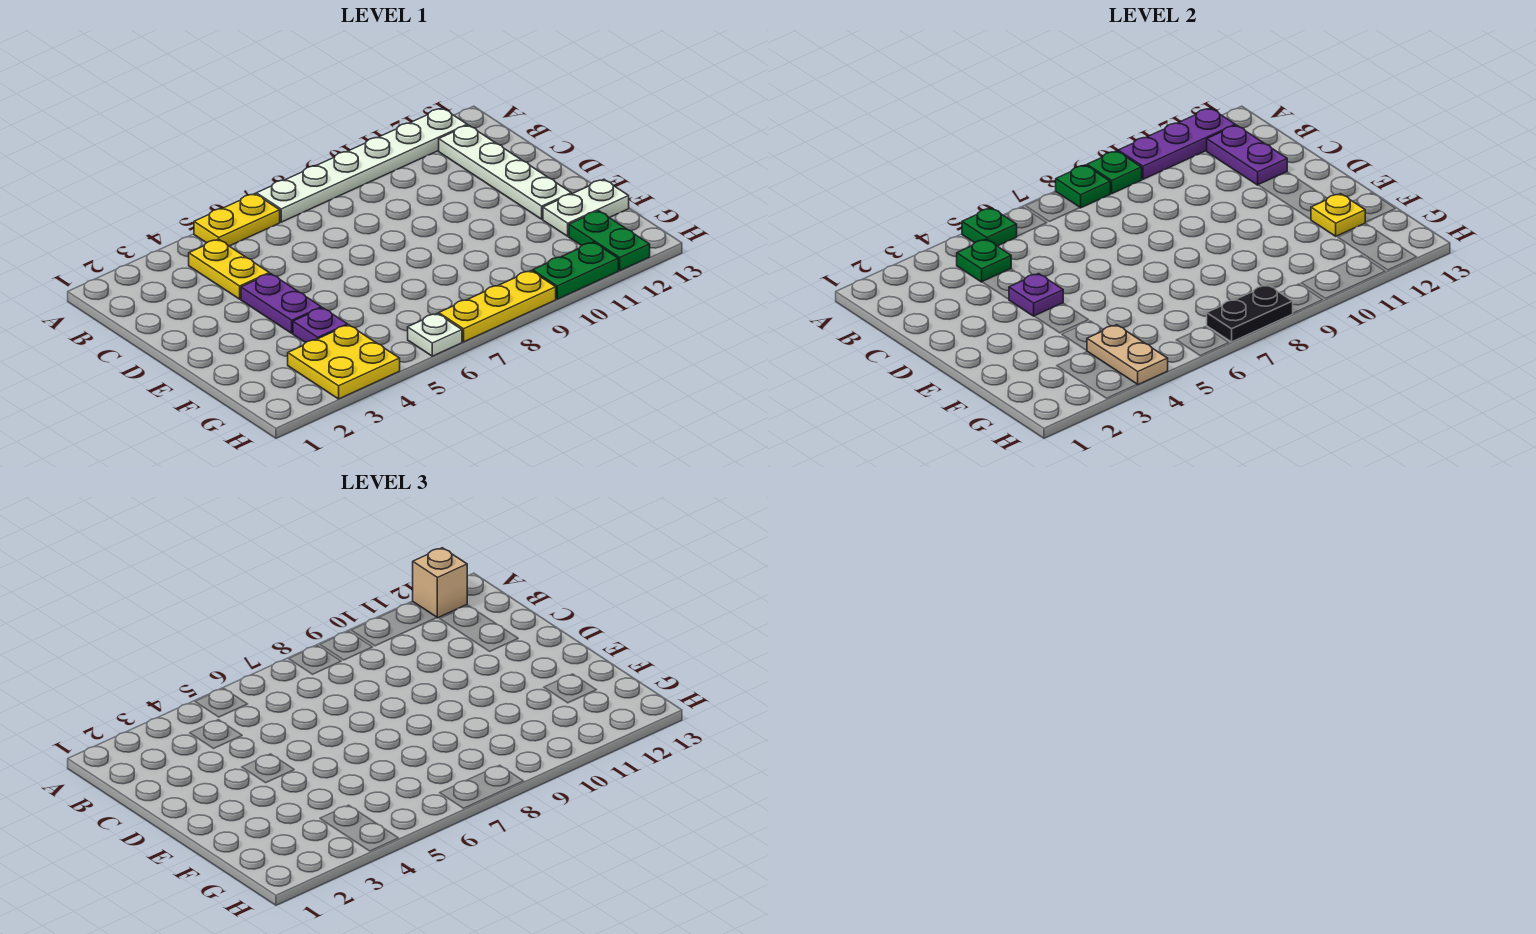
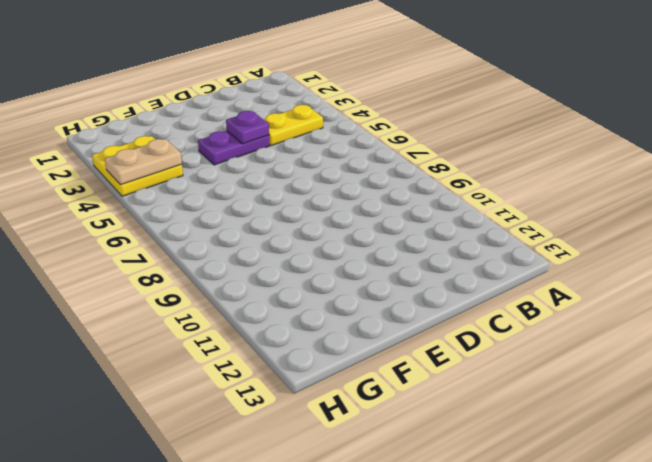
none -> yellow plate A5:A6 level 1
none -> white plate A7:A12 level 1
none -> white plate B12:E12 level 1

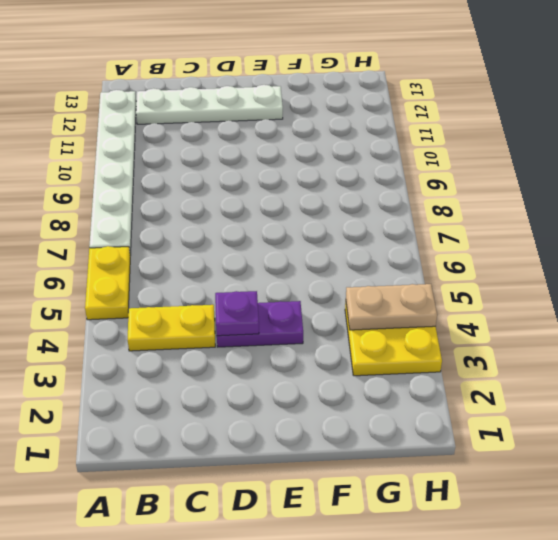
none -> purple plate F4 level 1
none -> white plate F12:F13 level 1
none -> green plate G12:H12 level 1

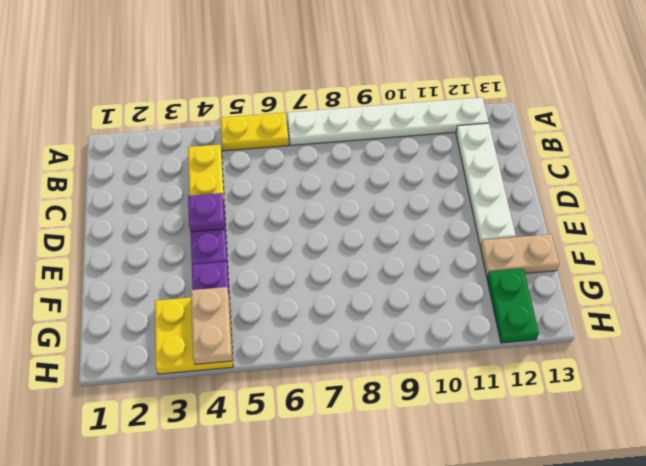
tan plate F12:F13 level 1 -> white plate F12:F13 level 1
none -> white plate H6 level 1
none -> yellow plate H7:H9 level 1
none -> green plate H10:H11 level 1

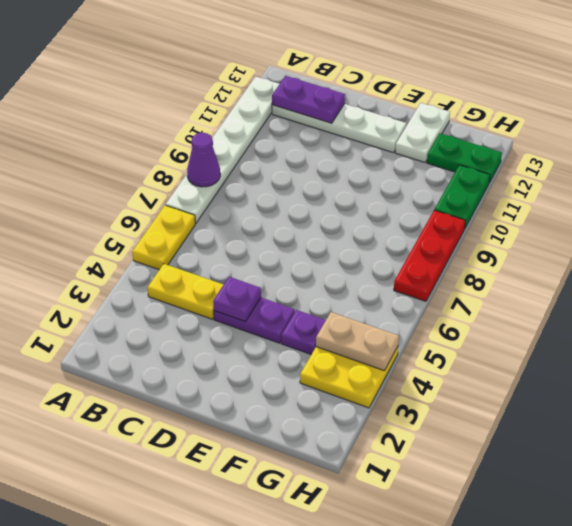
purple cone A8 level 2 -> green plate A8 level 2
red plate H7:H9 level 1 -> yellow plate H7:H9 level 1
none -> white plate H6 level 1
none -> green plate A5 level 2
none -> green plate A9 level 2

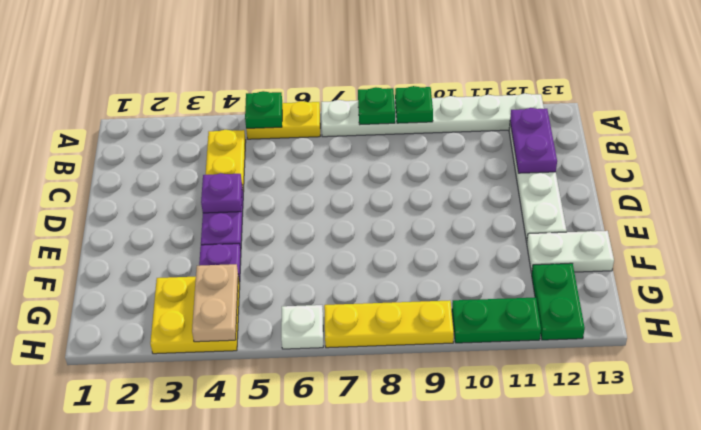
none -> purple plate A10:A12 level 2
none -> green plate B4 level 2
none -> yellow plate F12 level 2

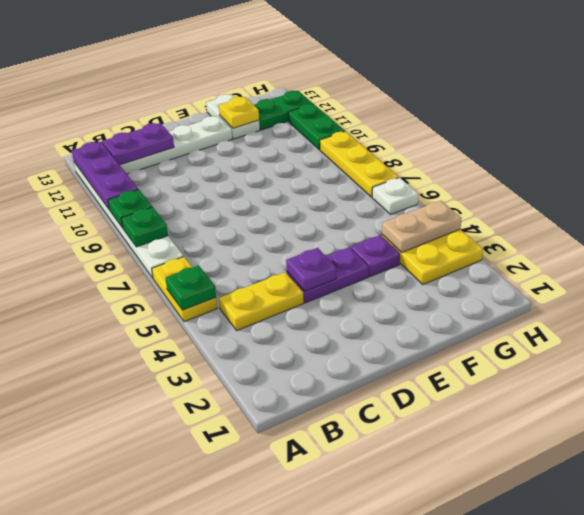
none -> green plate B4 level 2
none -> black plate H7:H8 level 2
none -> tan brick A12 level 3

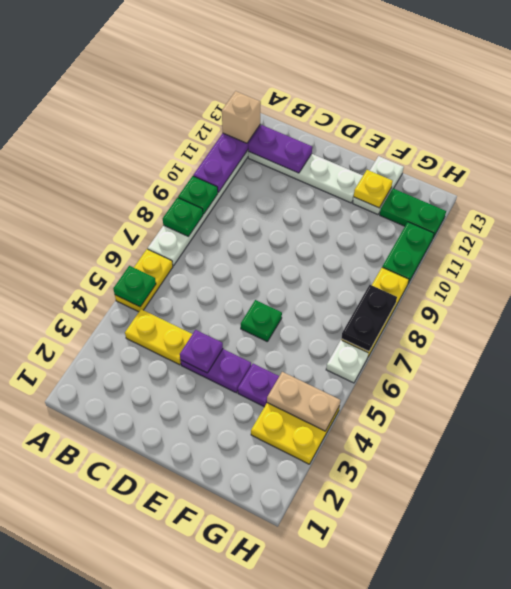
green plate E6 level 1 -> green plate B4 level 2

